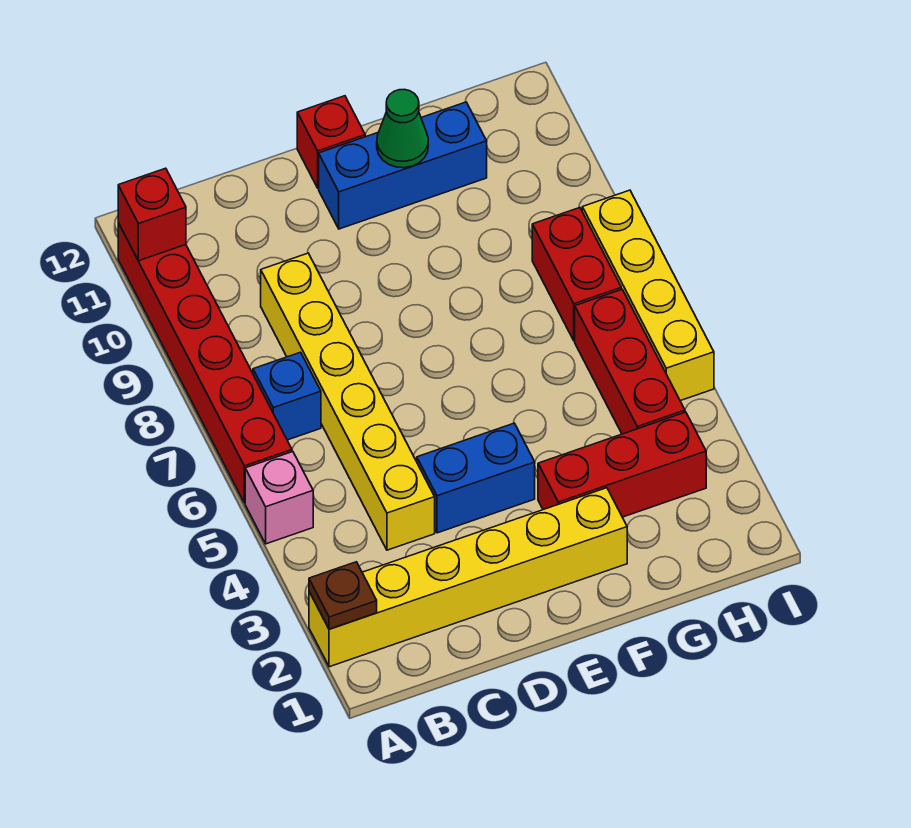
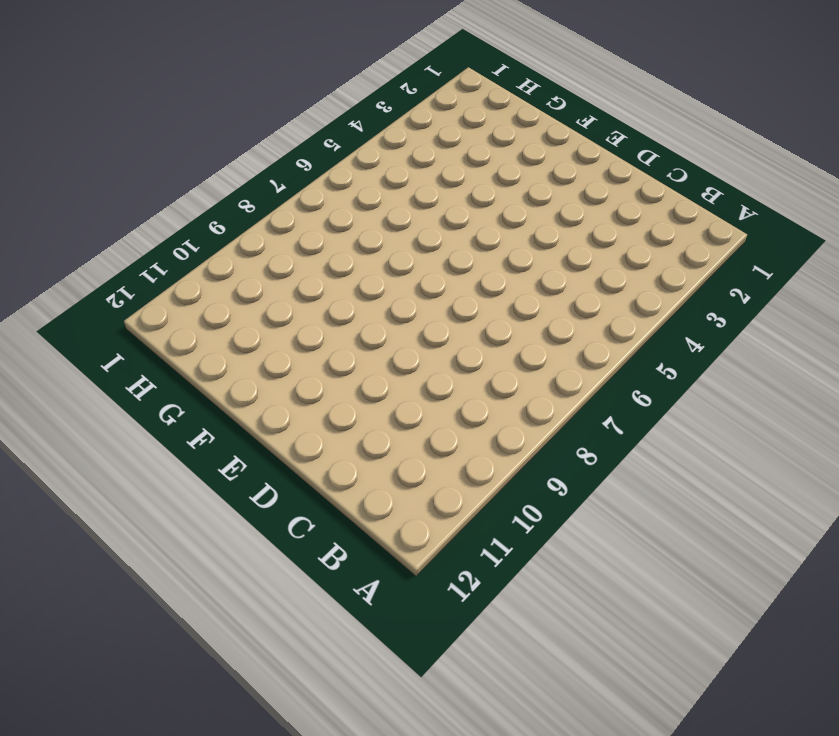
none -> yellow brick A2:F2 level 1
none -> pink brick A5 level 1
none -> red brick A6:A11 level 1

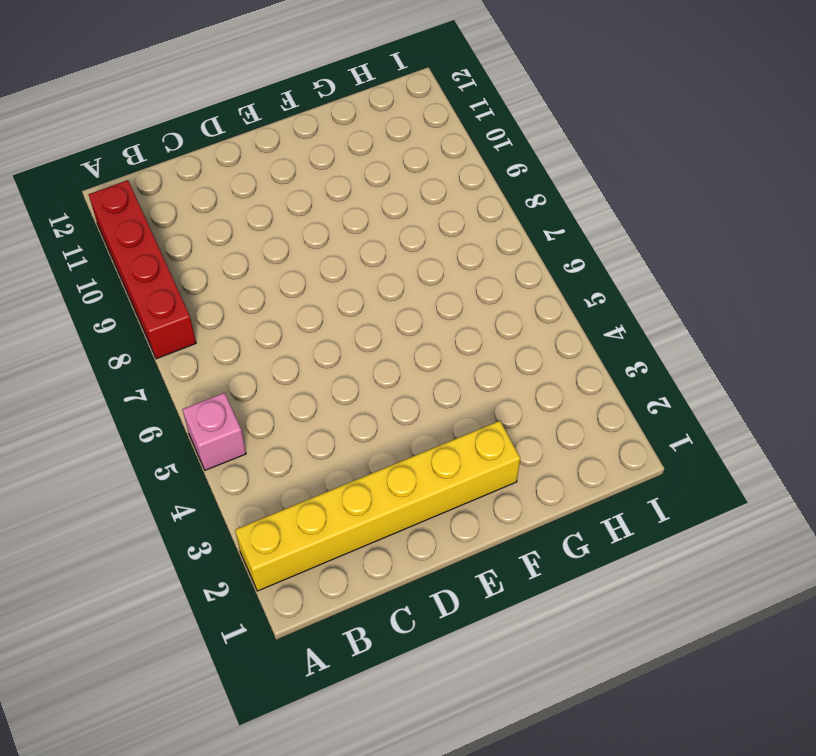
red brick A8:A11 level 1 -> red brick A6:A11 level 1
none -> blue brick B7 level 1
none -> yellow brick C4:C9 level 1
none -> blue brick D4:E4 level 1

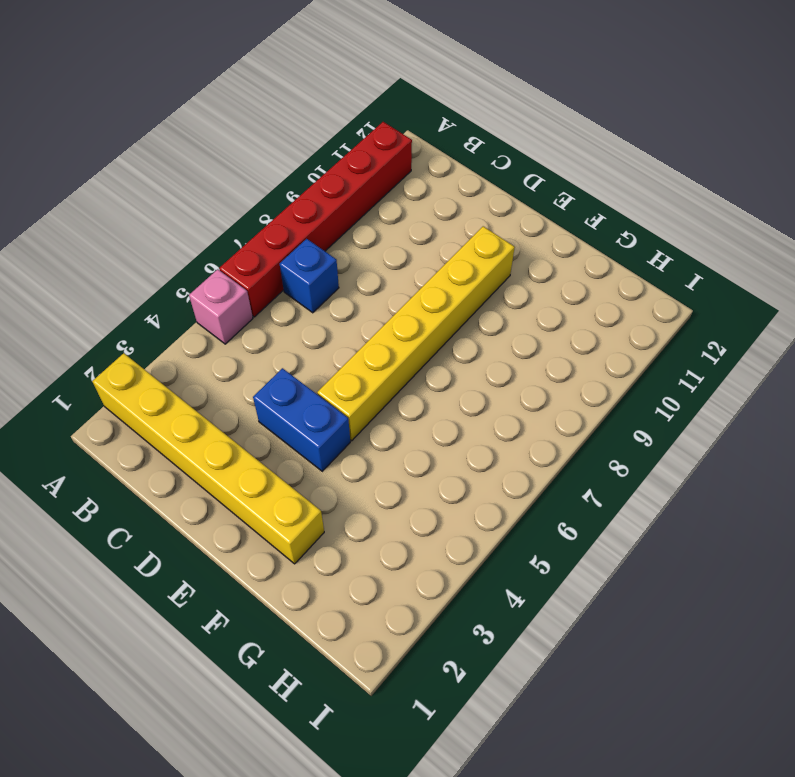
yellow brick E5:E10 level 1 -> yellow brick C4:C9 level 1
none -> blue brick E11:G11 level 1
none -> red brick E12 level 1
none -> red brick F3:H3 level 1

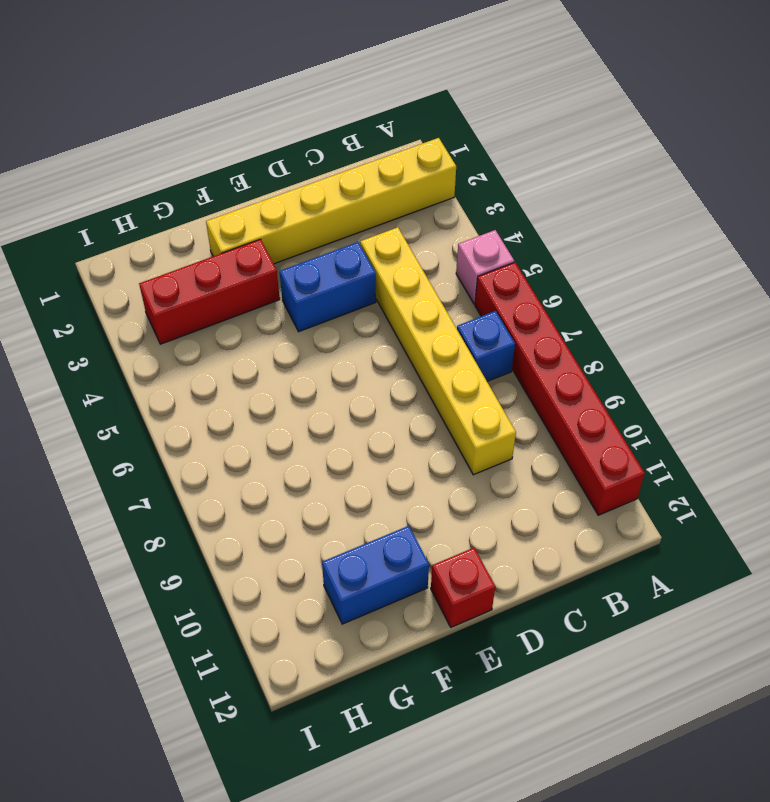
blue brick F11:G11 level 1 -> blue brick E11:G11 level 1
none -> red brick H4:H6 level 1
none -> red brick H7:H8 level 1
none -> yellow brick I5:I8 level 1

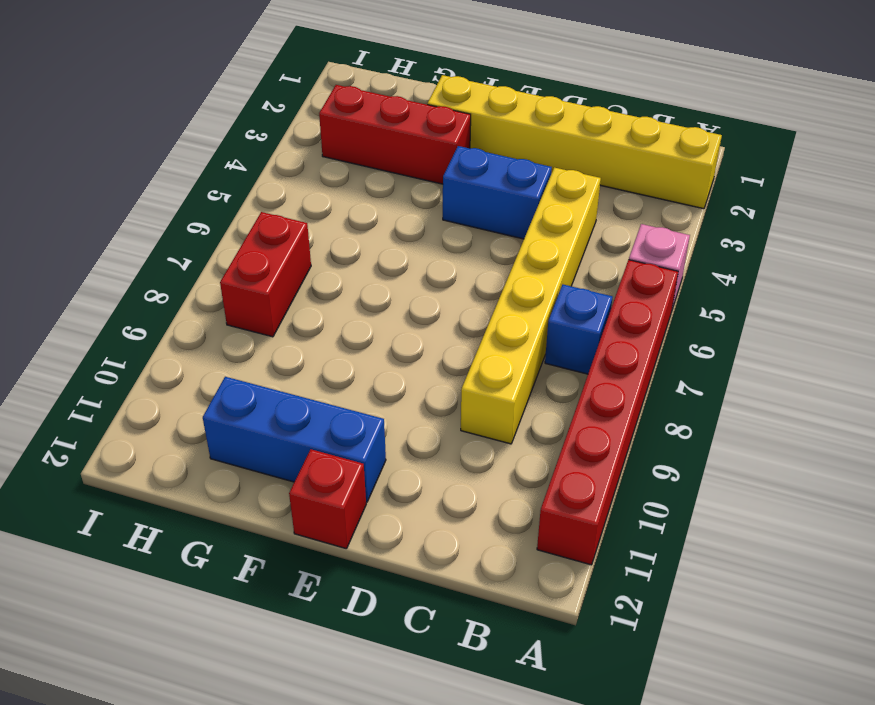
none -> red brick H4:H6 level 1
none -> yellow brick I5:I8 level 1
none -> brown plate A2 level 2

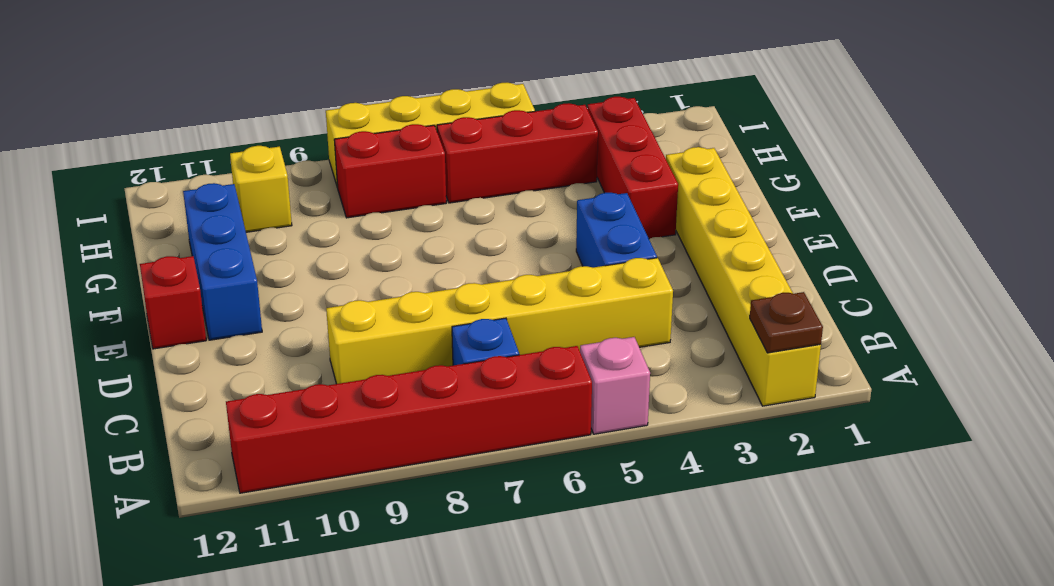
yellow brick H10 level 1 -> none
none -> red brick A11 level 2
none -> green cone F11 level 2

